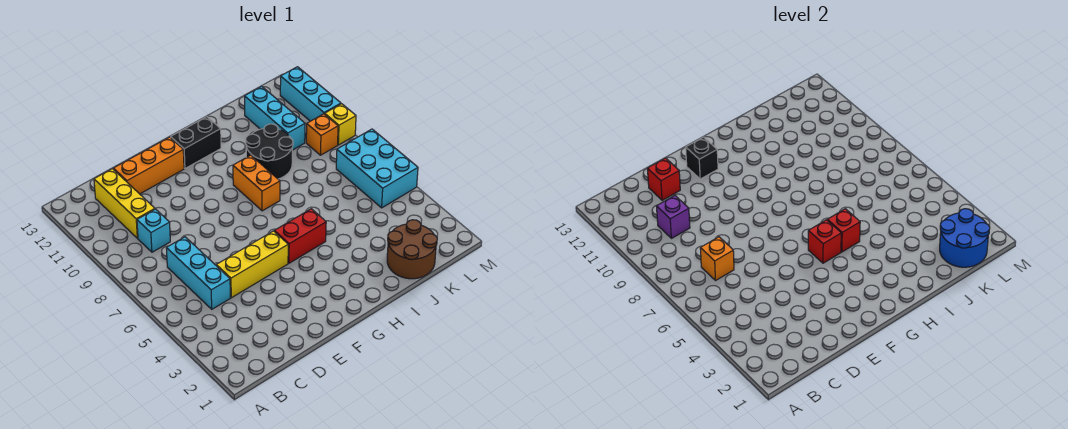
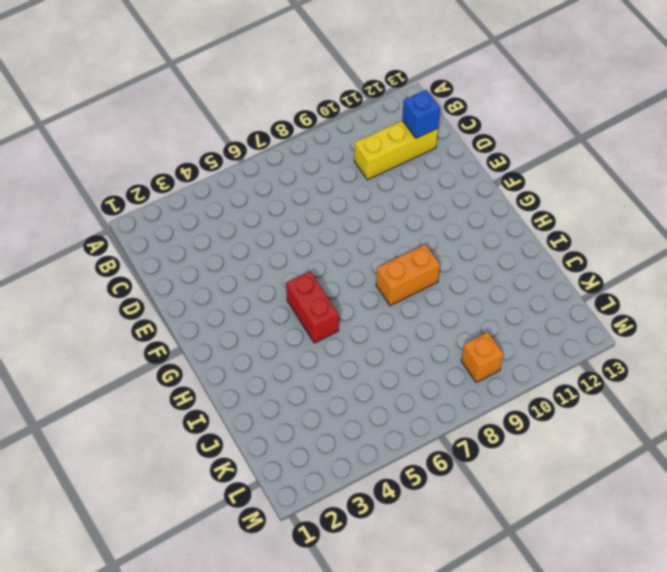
blue brick C12 level 2 -> none
none -> cyan brick C5:C7 level 1
none -> cyan brick C9 level 1
none -> yellow brick D5:F5 level 1

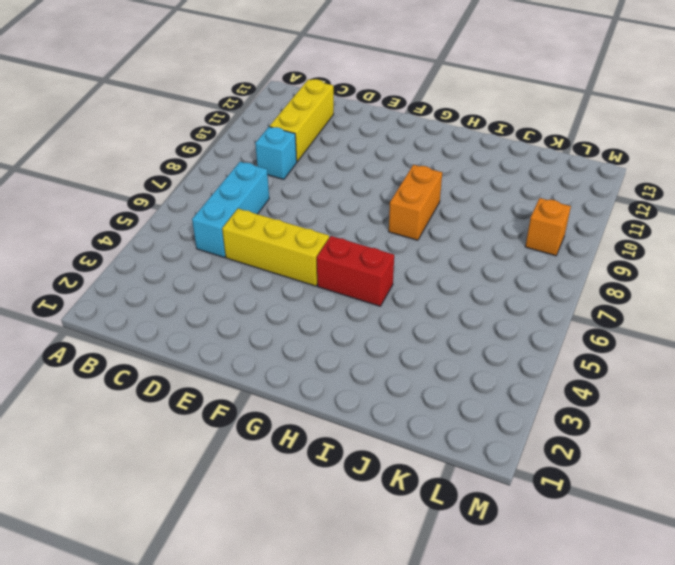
none -> orange brick D12:F12 level 1
none -> black brick G12:H12 level 1
none -> black round brick I9:J10 level 1

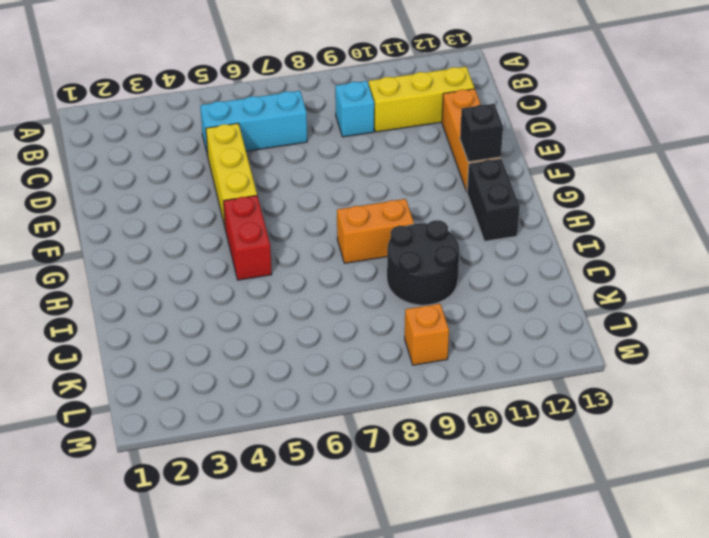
none -> brown round brick J1:K2 level 1
none -> cyan brick K10:K12 level 1
none -> cyan brick L5:M7 level 1

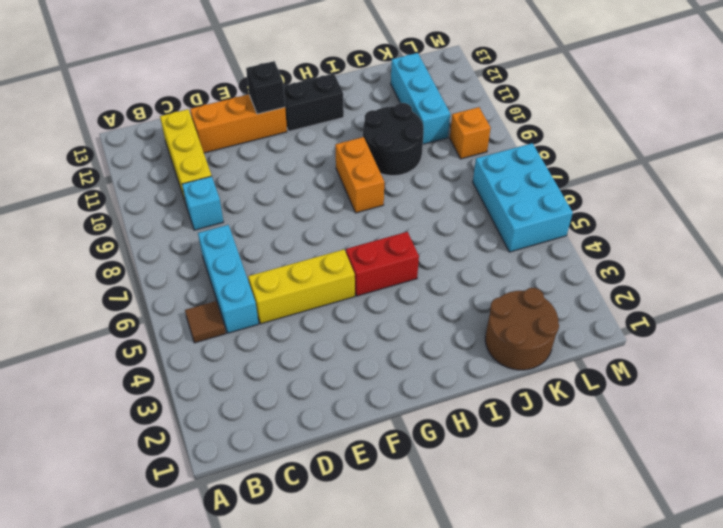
brown tile B5 level 1 -> none
none -> yellow brick M9 level 1
none -> cyan brick M10:M12 level 1
none -> orange brick C7 level 2

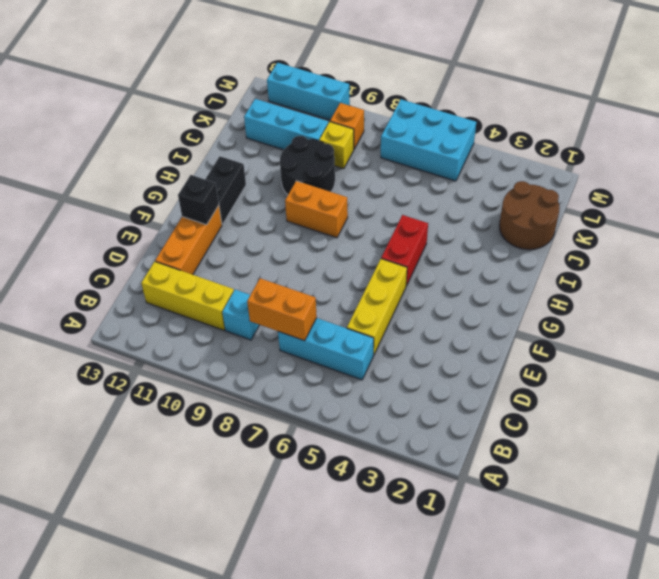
orange brick C7:C8 level 2 -> orange brick C7 level 2
yellow brick K9 level 1 -> yellow brick M9 level 1
none -> purple brick C10 level 2
none -> red brick D12 level 2
none -> red brick G5 level 2

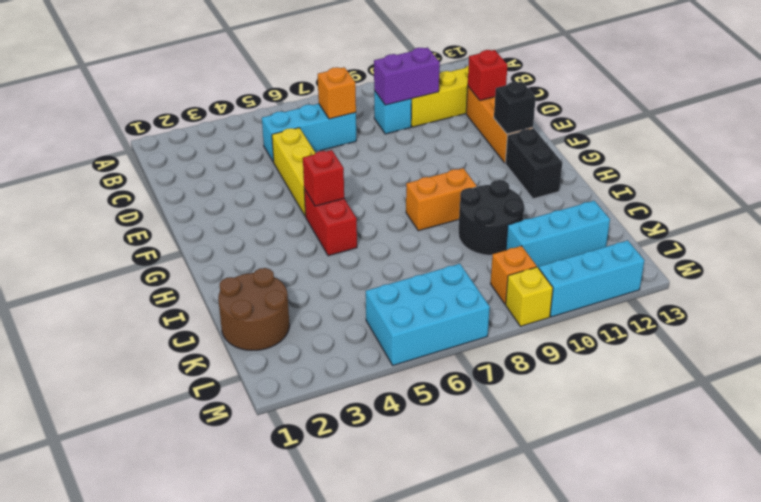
purple brick C9:C10 level 2 -> purple brick C10 level 2
none -> red brick H5 level 2
none -> blue round brick K1:L2 level 2

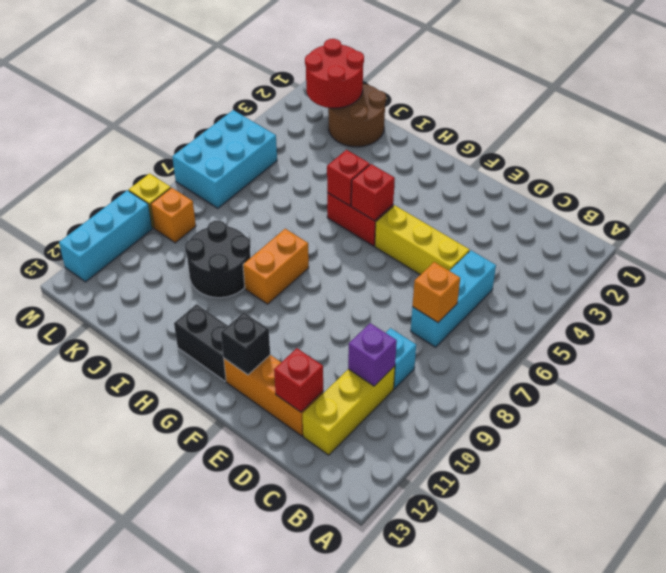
red round brick K1:L2 level 2 -> blue round brick K1:L2 level 2
none -> cyan brick K10:K12 level 1

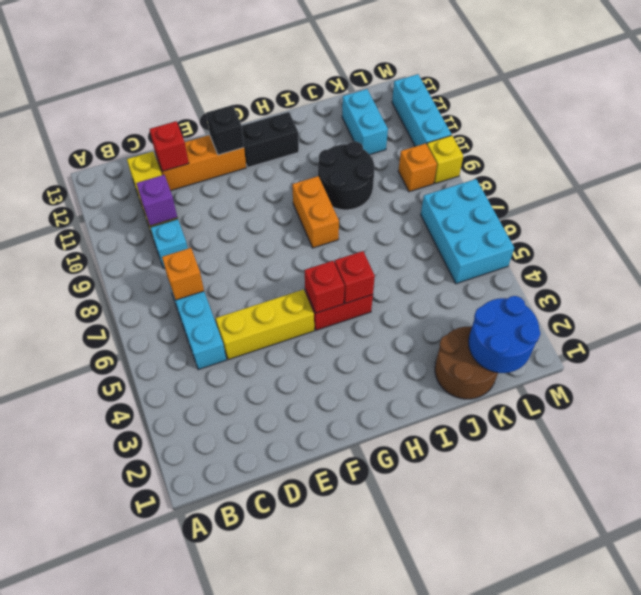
cyan brick K11:K12 level 1 -> cyan brick K10:K12 level 1

